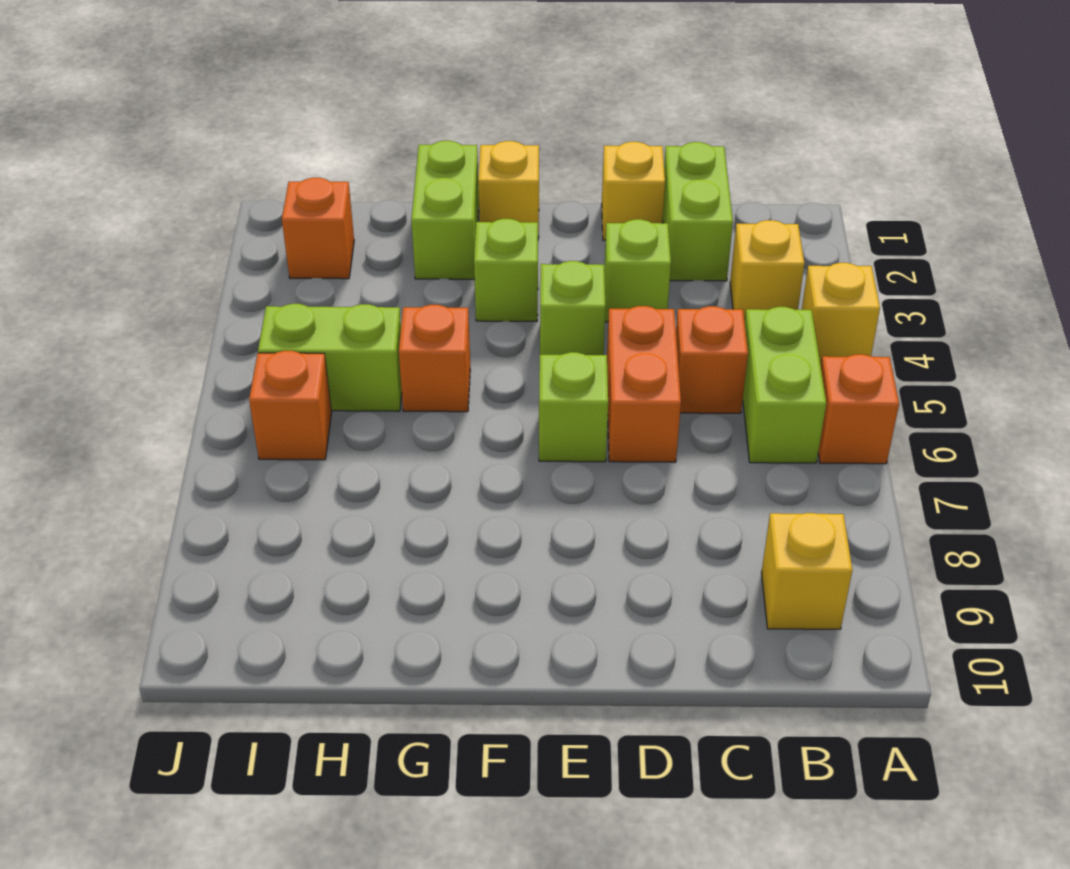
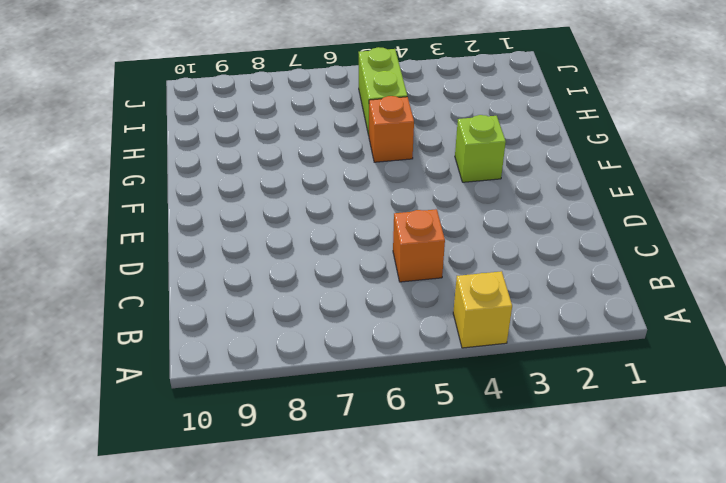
none -> orange brick A6 level 1
none -> yellow brick B3 level 1
none -> lime brick B5:B6 level 1

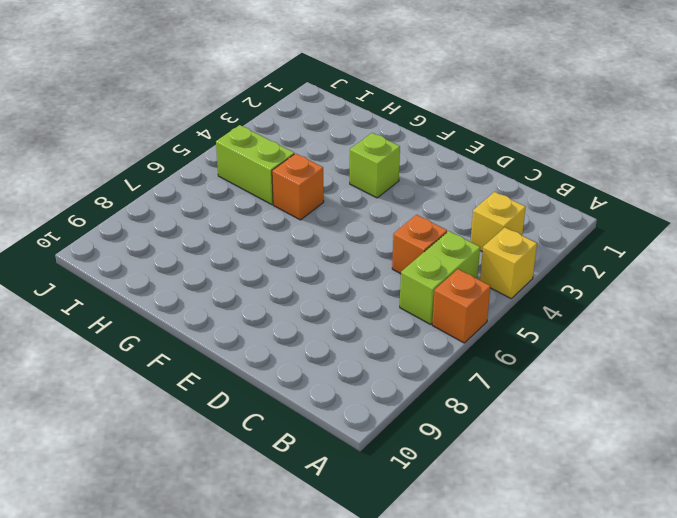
none -> yellow brick B9 level 1
none -> lime brick C1:C2 level 1
none -> yellow brick D1 level 1

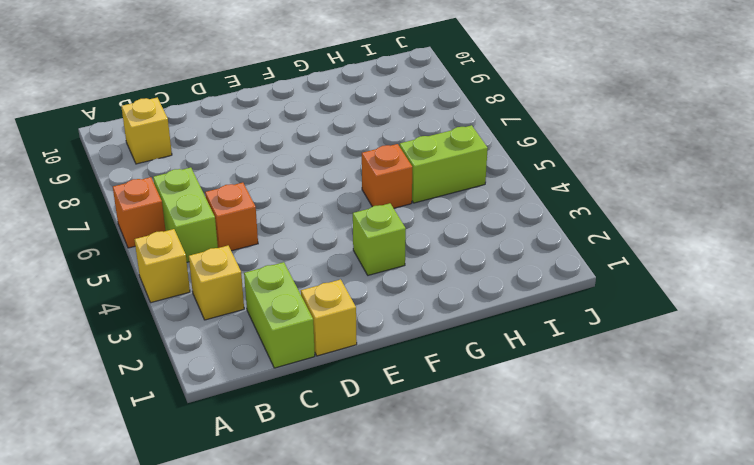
none -> lime brick D3 level 1
none -> orange brick D5:D6 level 1
none -> lime brick E4 level 1

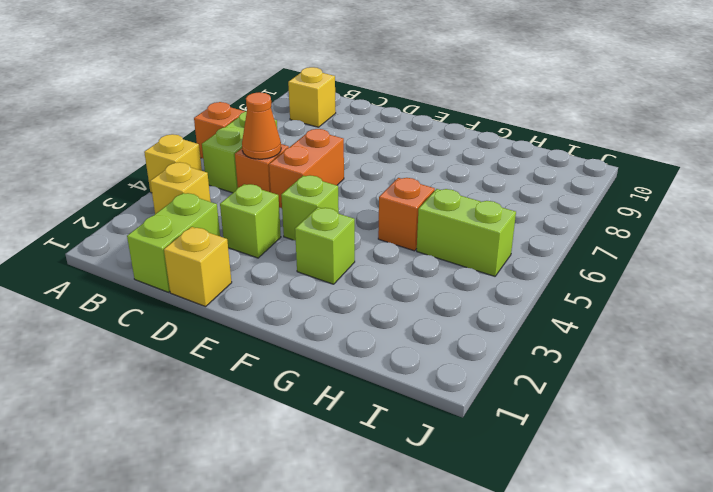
orange cone C5 level 2 -> none
none -> lime brick E6 level 1
none -> yellow brick F1 level 1
none -> lime brick G1:G2 level 1

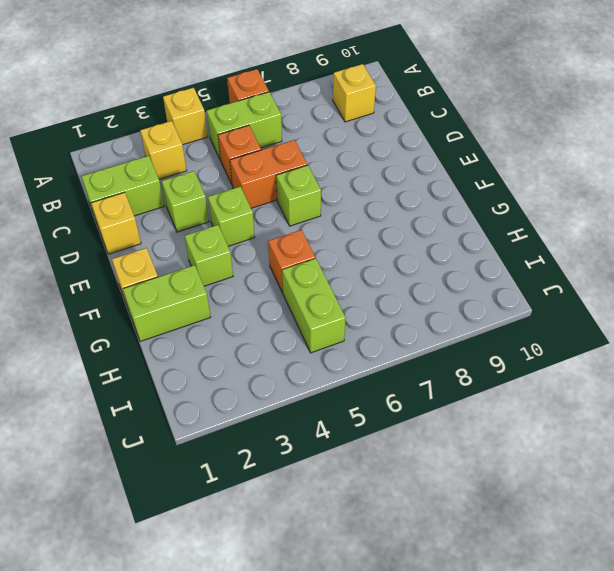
none -> orange brick I2 level 1
none -> orange brick I6 level 1

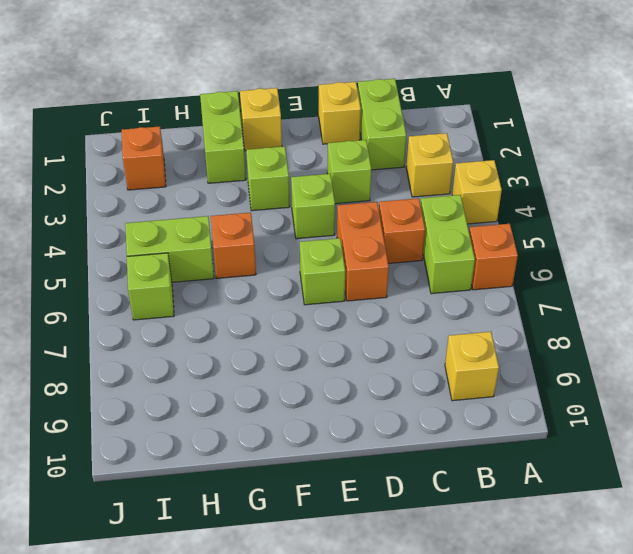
lime brick I6 level 1 -> orange brick I6 level 1

